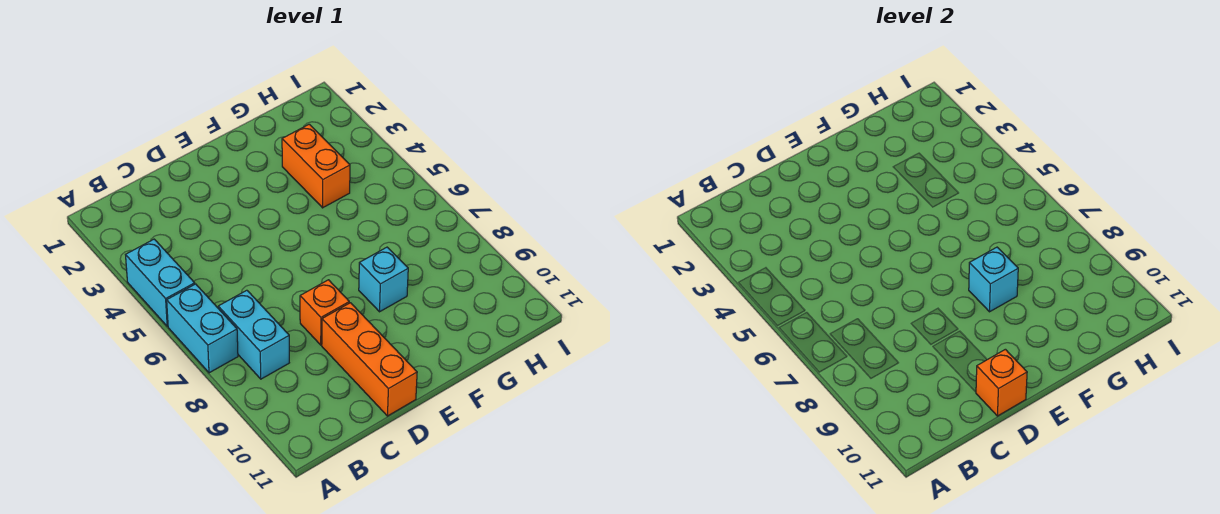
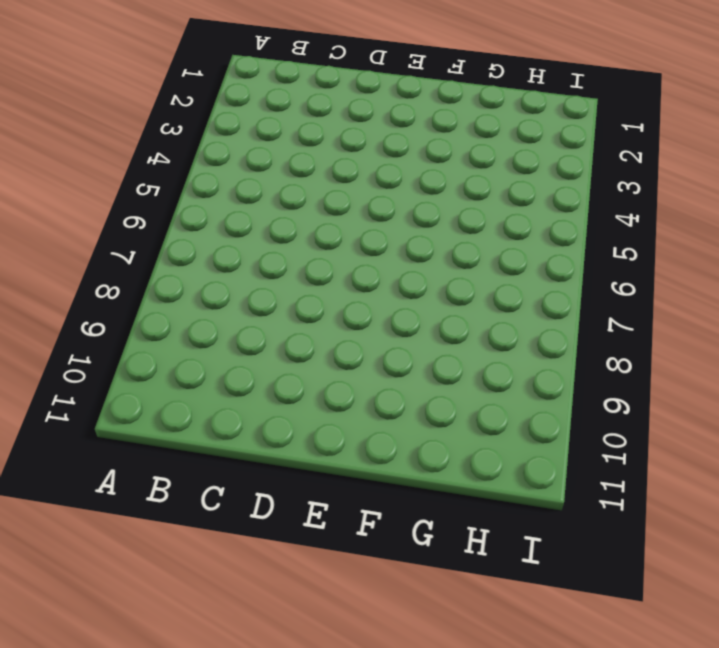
none -> cyan brick A4:A5 level 1
none -> cyan brick A6:A7 level 1

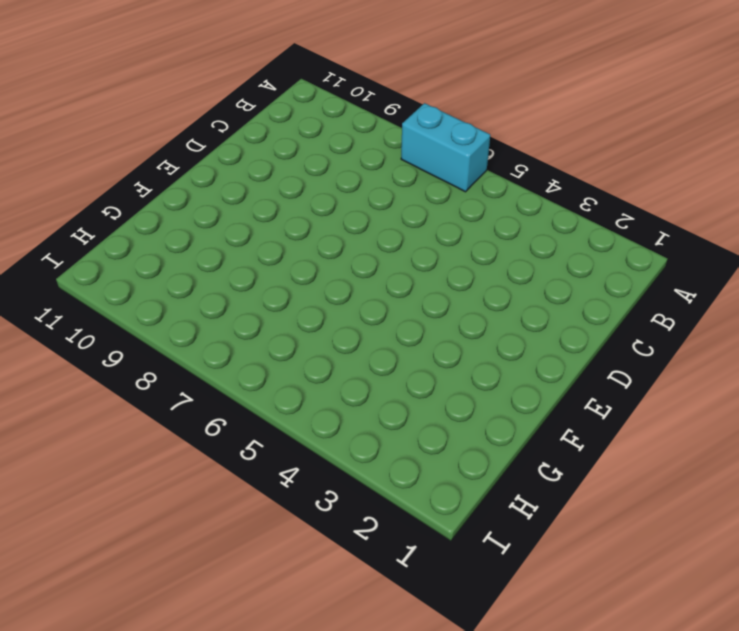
none -> cyan brick A4:A5 level 1
none -> cyan brick B7:B8 level 1

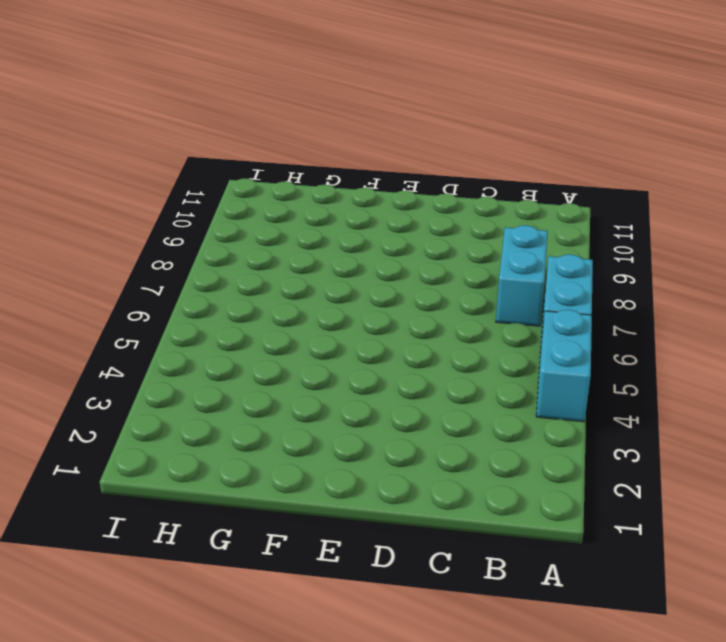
none -> orange brick D8 level 1
none -> orange brick D9:D11 level 1

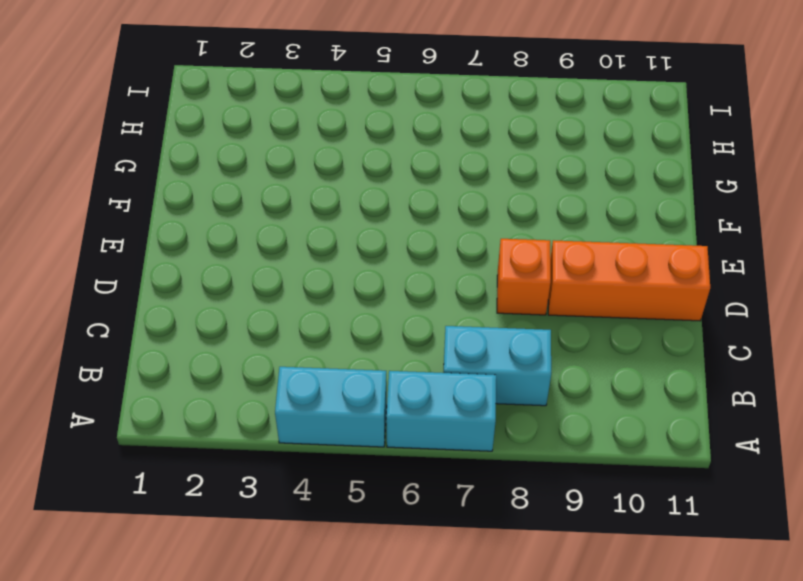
none -> cyan brick F8 level 1
none -> orange brick G3:G4 level 1

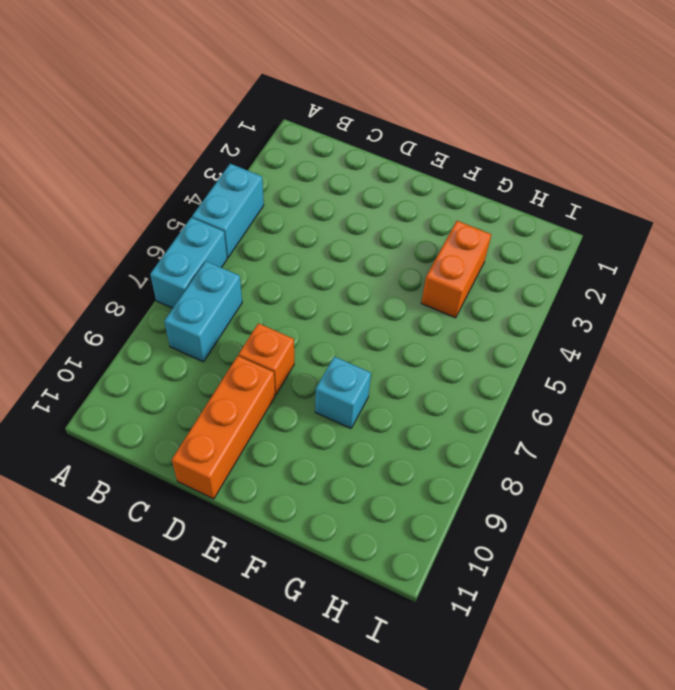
none -> orange brick D11 level 2
none -> cyan brick F8 level 2

